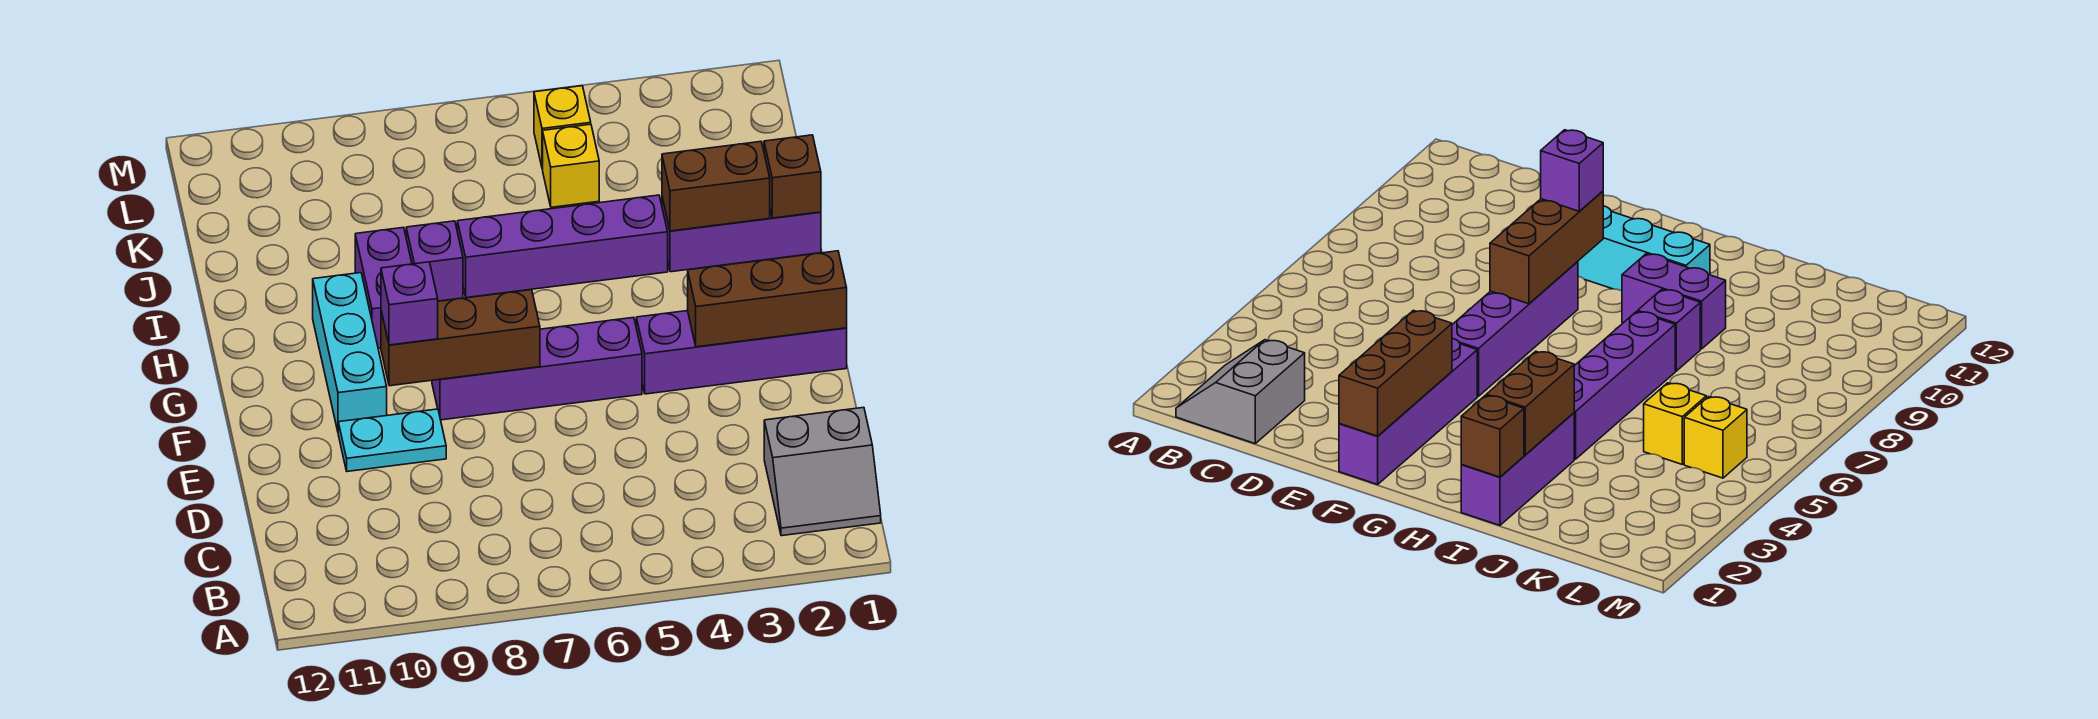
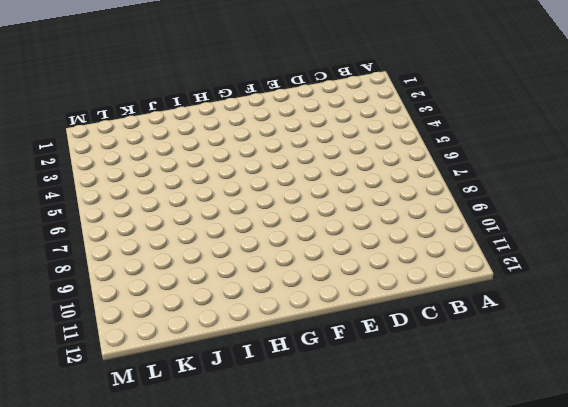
none -> grey slope B1:C2 level 1 top C
none -> cyan plate E9:E10 level 1
none -> purple brick F1:F4 level 1

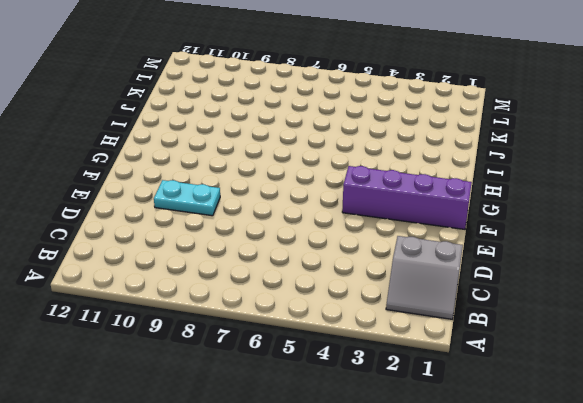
none -> purple brick F5:F8 level 1
none -> cyan brick F10:H10 level 1
none -> purple brick H9:I9 level 1

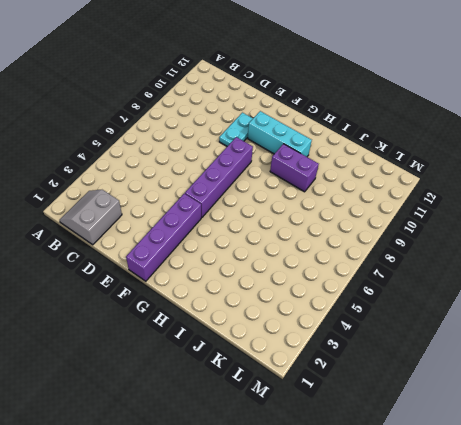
none -> purple brick I1:I3 level 1
none -> purple brick I4:I7 level 1
none -> purple brick I8 level 1

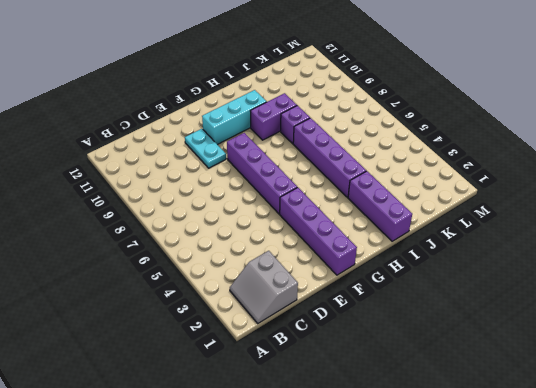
none -> yellow brick K5 level 1
none -> yellow brick L5 level 1
none -> brown brick F1:F3 level 2

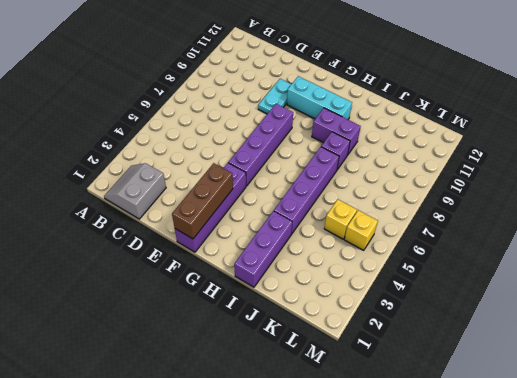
none -> brown brick F7:F9 level 2
none -> brown brick I1 level 2
none -> brown brick I2:I3 level 2

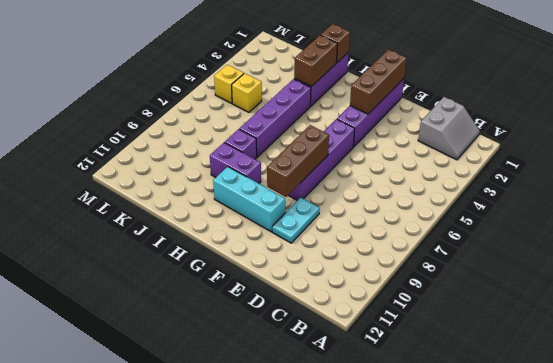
none -> purple brick F9 level 3

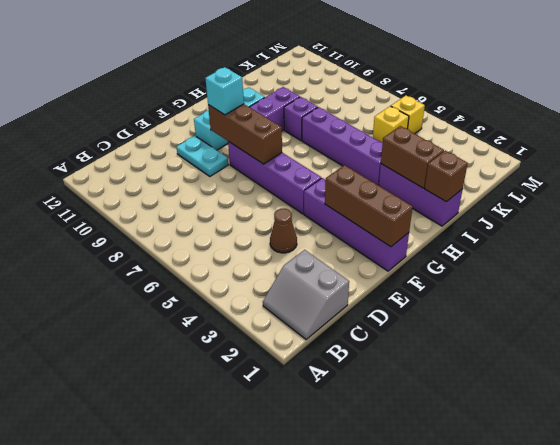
brown cone D4 level 1 -> none
cyan brick F9 level 3 -> purple brick F9 level 3

